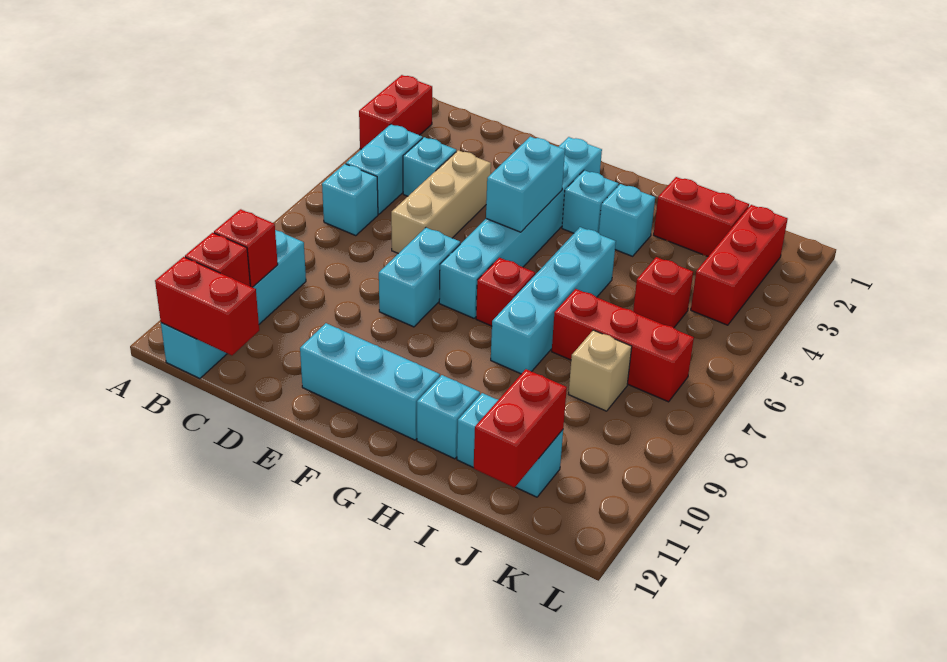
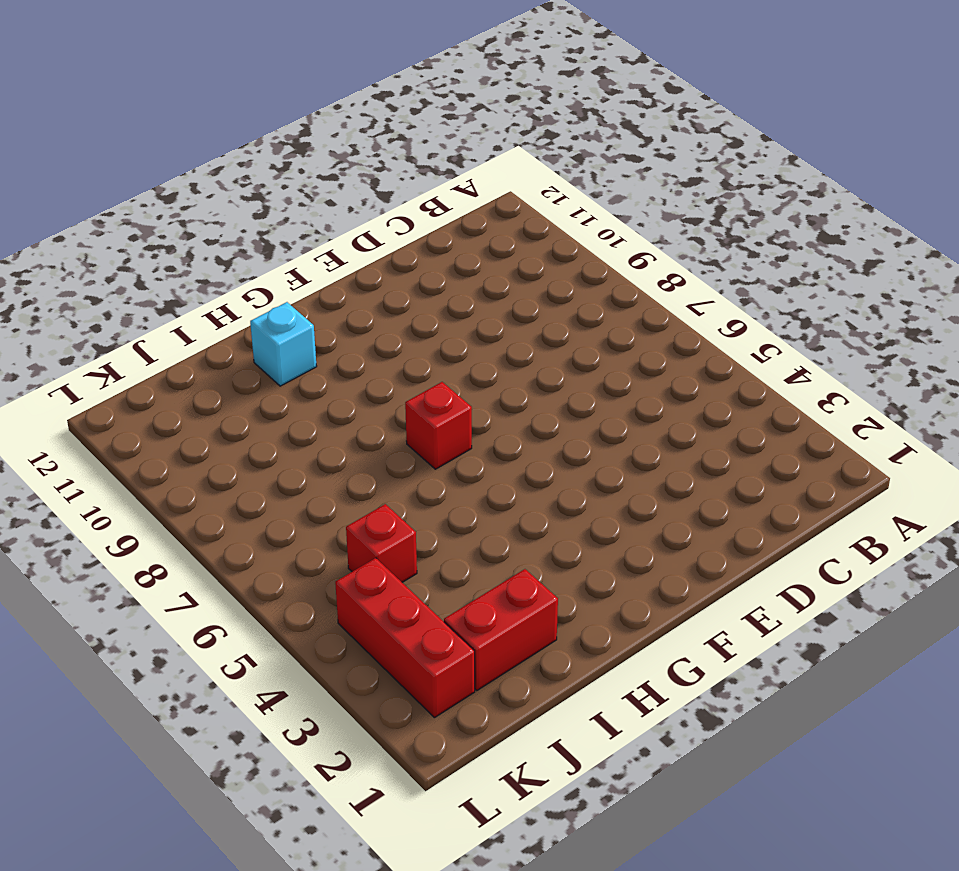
none -> red brick A2:A3 level 1
none -> cyan brick B4:B5 level 1
none -> cyan brick B6 level 1

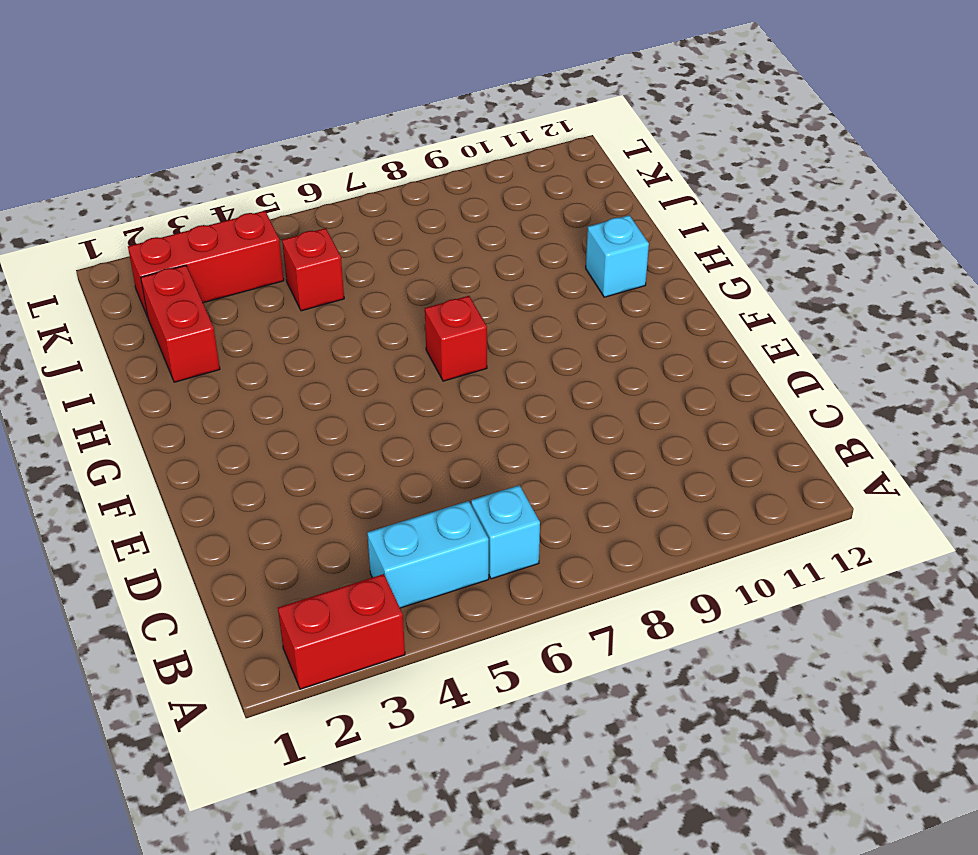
none -> cyan brick B9:B12 level 1
none -> cyan brick C4 level 1
none -> tan brick D4:D6 level 1

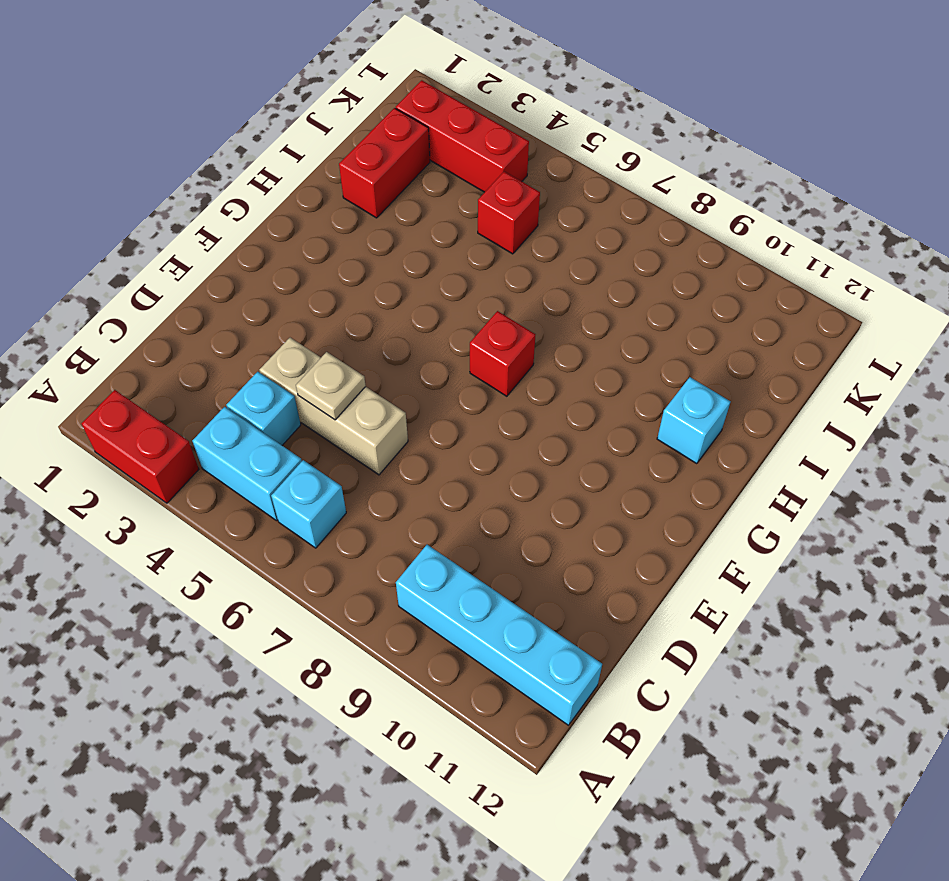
tan plate D5 level 2 -> none
none -> cyan brick E7:E8 level 1
none -> cyan brick E11:G11 level 1
none -> cyan brick F2:F7 level 1

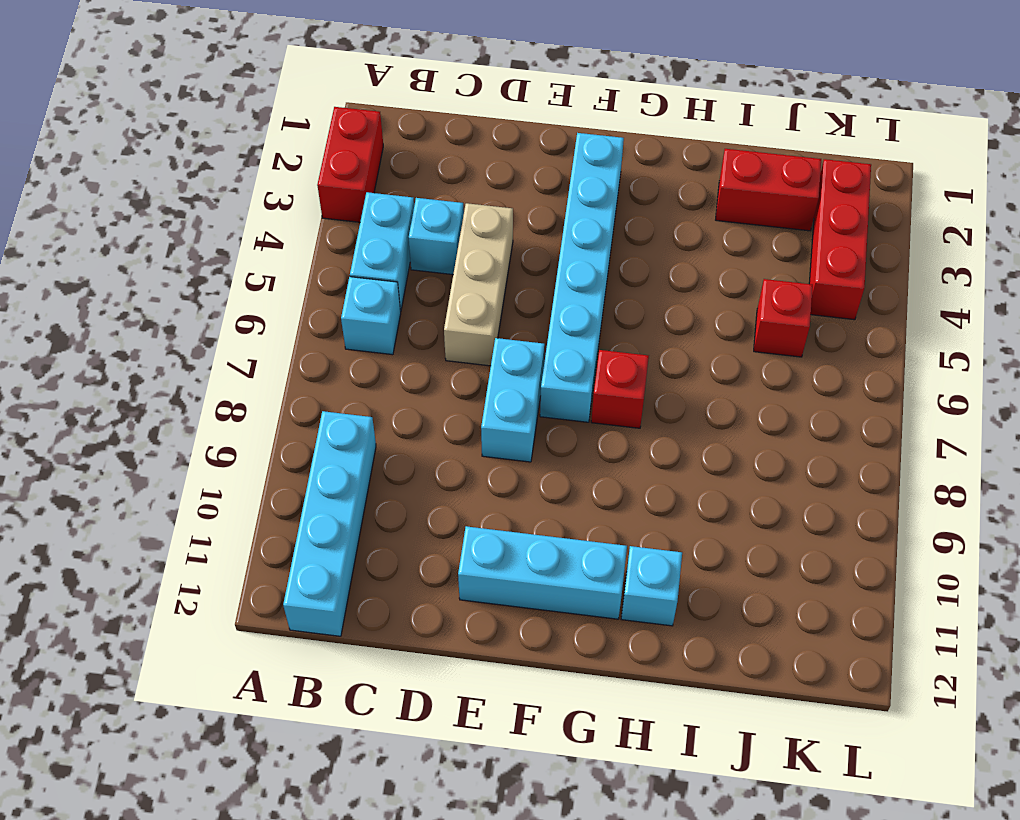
none -> cyan brick G3 level 1
none -> cyan brick H3 level 1
none -> cyan brick H5:H8 level 1

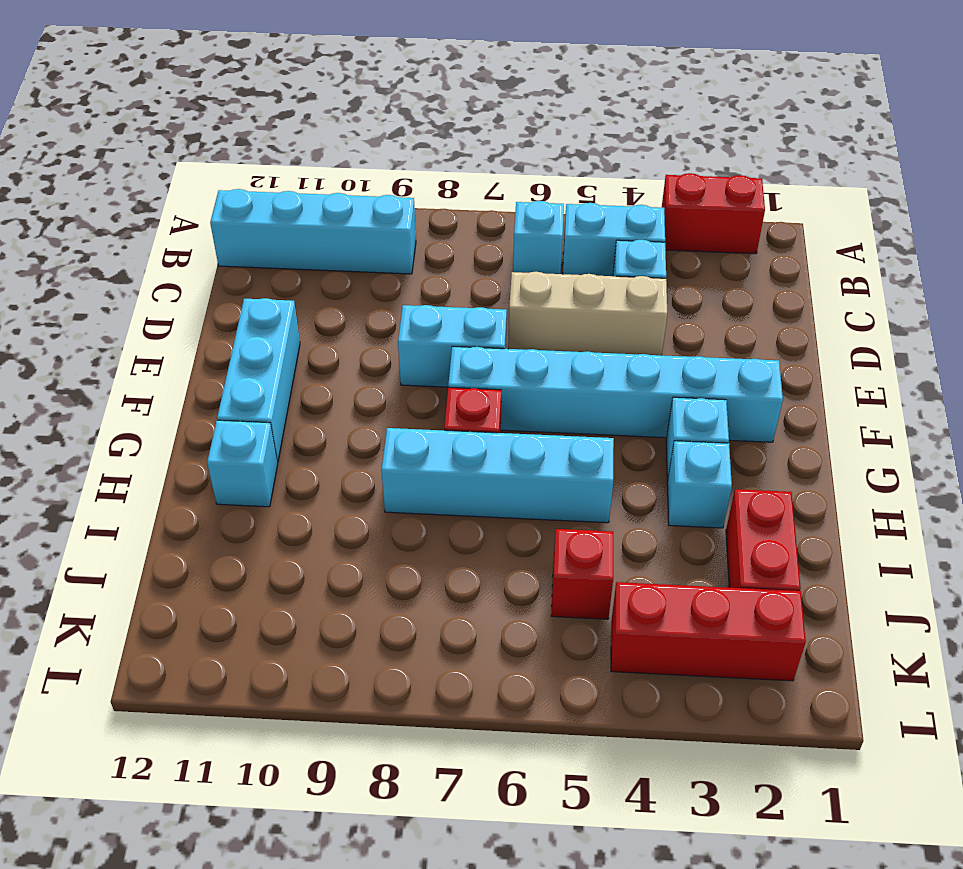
none -> red brick I7:K7 level 1
none -> cyan brick I11:J11 level 1
none -> tan brick J8 level 1

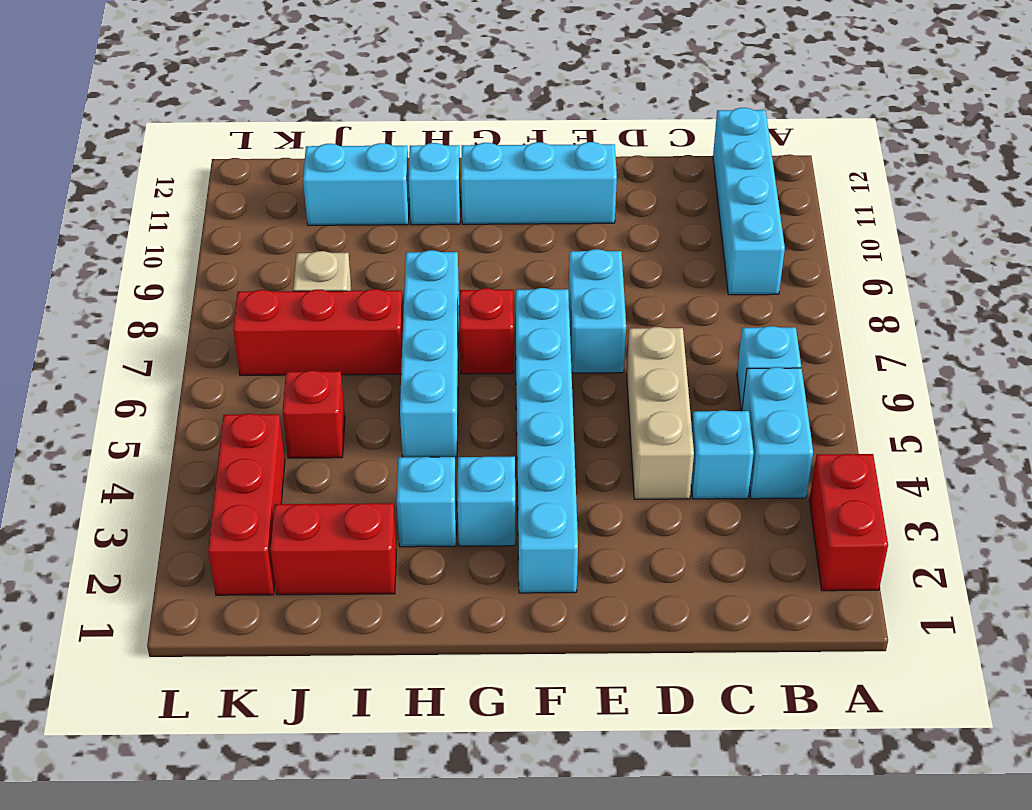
none -> red brick B10 level 2
none -> red brick B11 level 2
none -> red brick B12:C12 level 2

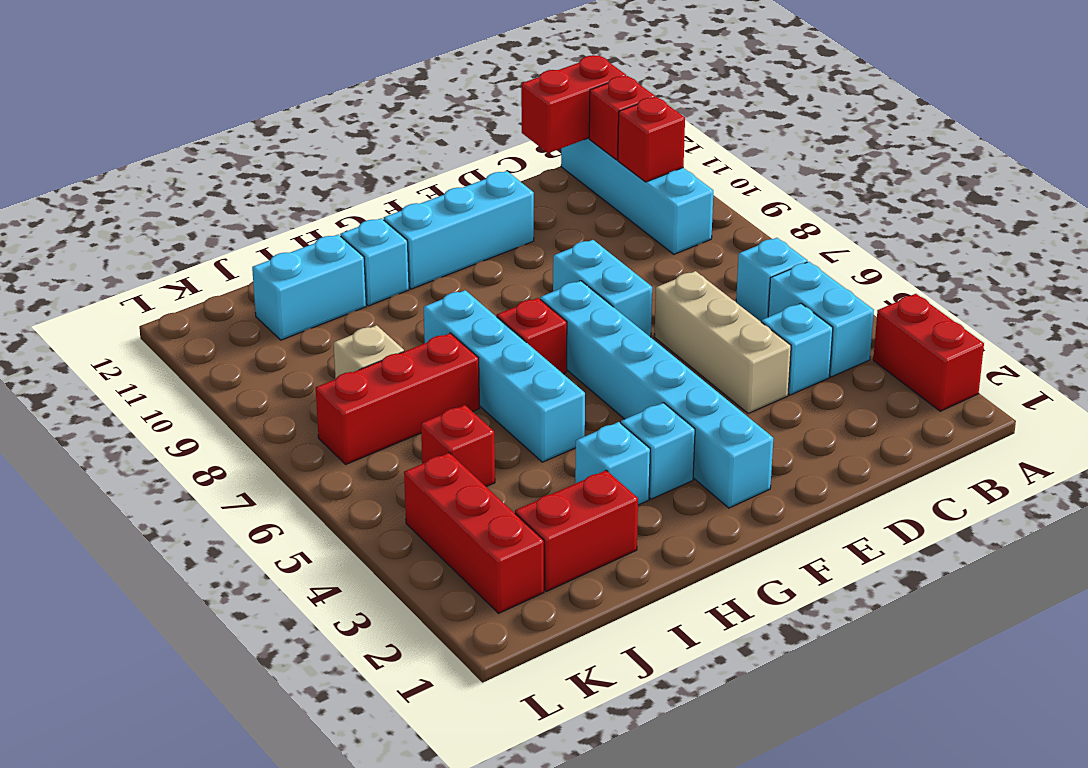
none -> cyan brick F4:F5 level 2
none -> red brick J11:J12 level 2

